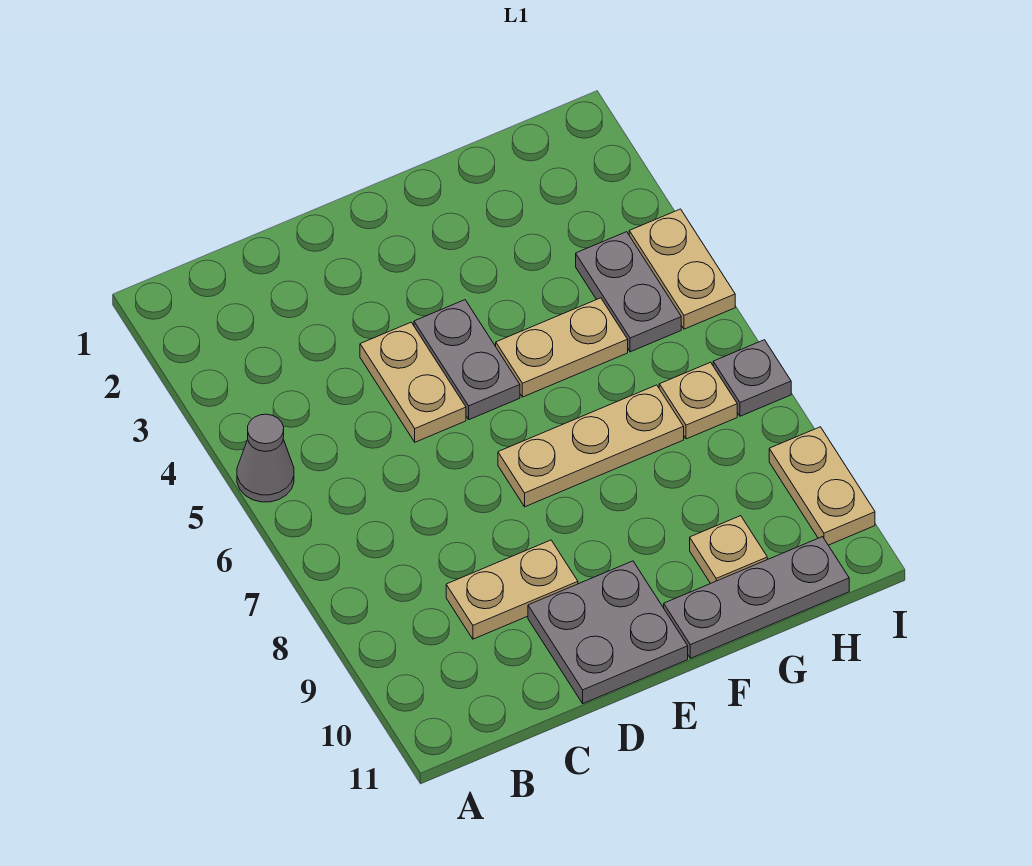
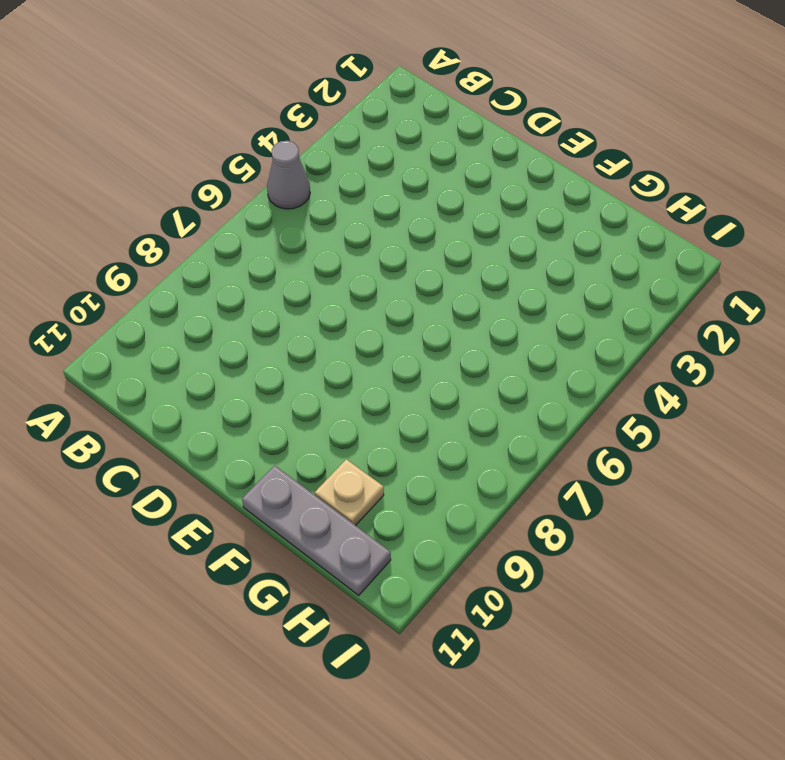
none -> tan plate C9:D9 level 1
none -> tan plate D4:D5 level 1
none -> grey plate D10:E11 level 1

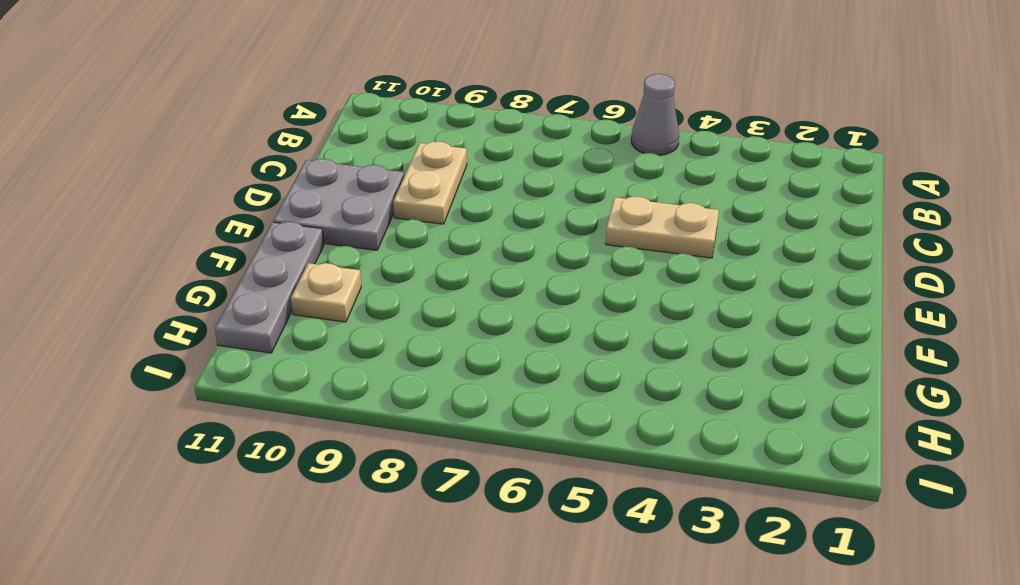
none -> grey plate E4:E5 level 1
none -> tan plate E7:G7 level 1
none -> tan plate F5:G5 level 1

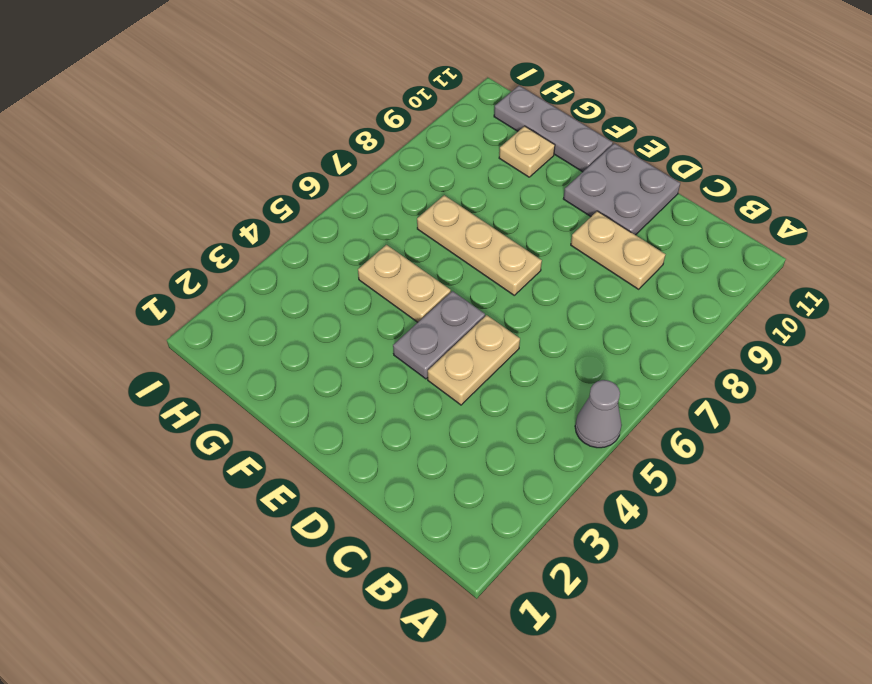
none -> grey plate H4:H5 level 1
none -> tan plate H7 level 1
none -> tan plate I4:I5 level 1

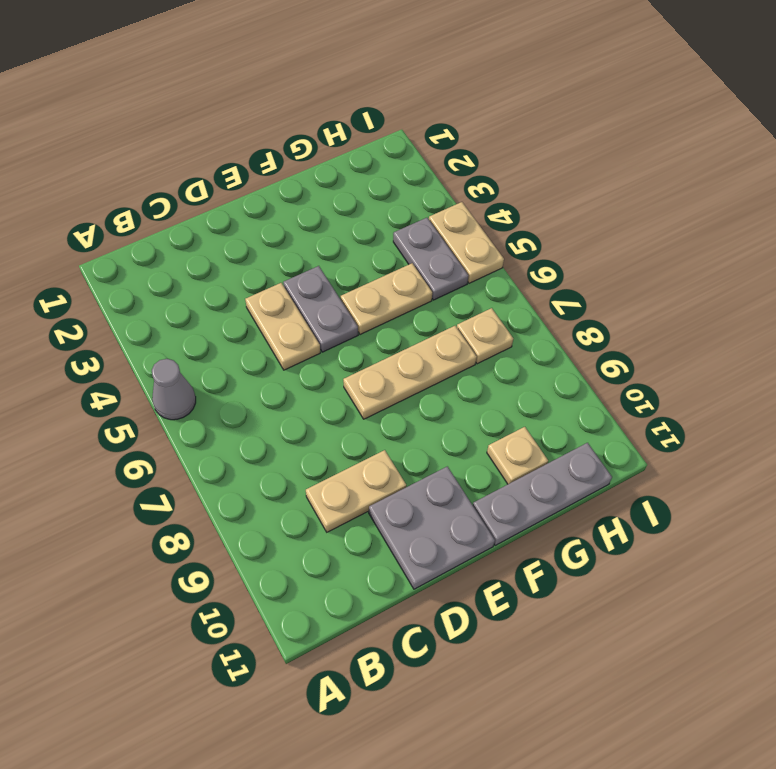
none -> grey plate I7 level 1
none -> tan plate I9:I10 level 1

